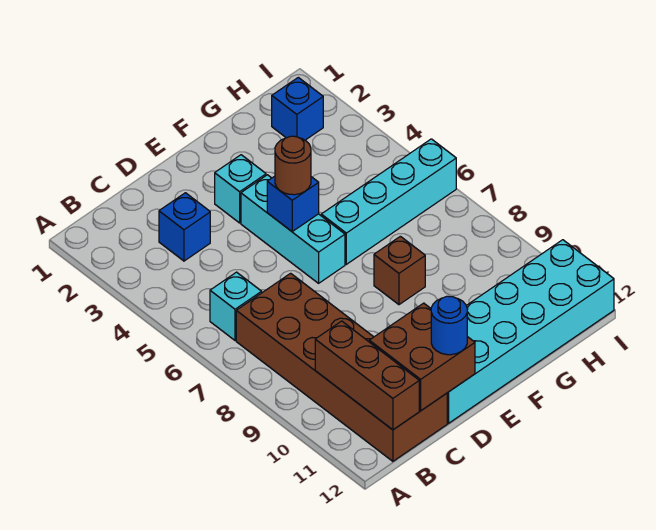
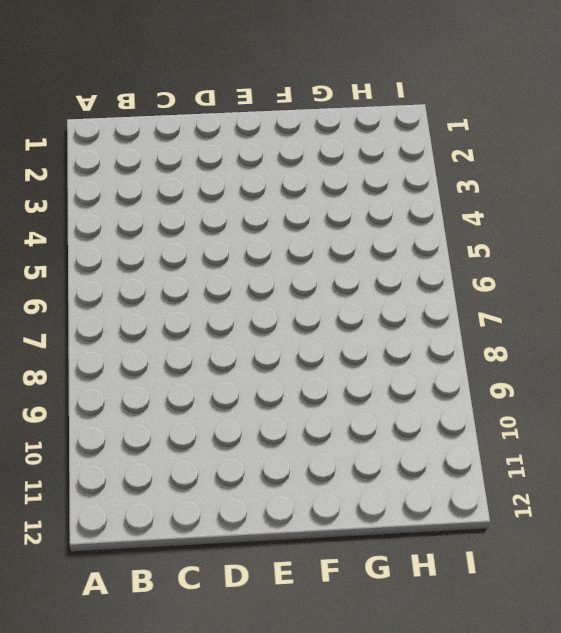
none -> cyan brick B6 level 1
none -> brown brick B7:C12 level 1
none -> blue brick C3 level 1

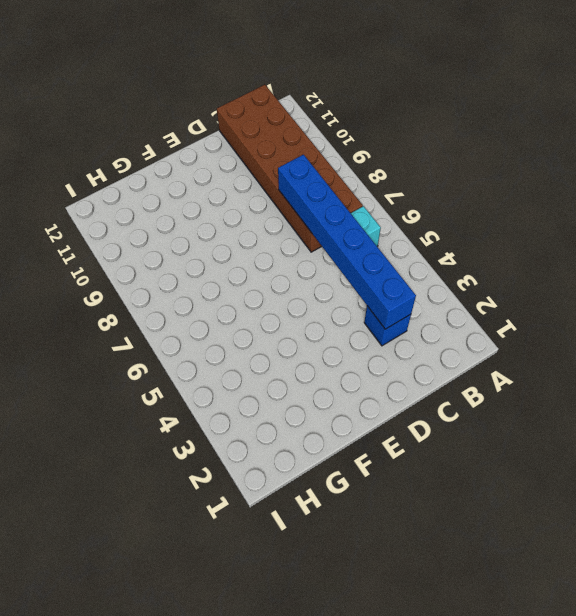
blue brick C3:C8 level 2 -> none
none -> cyan brick D11:I12 level 1
none -> cyan brick E3 level 1
none -> cyan brick E4:E6 level 1

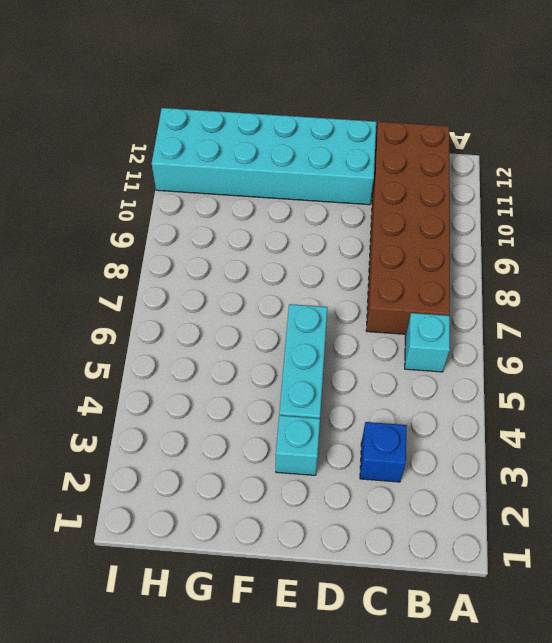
none -> cyan brick F6:I6 level 1
none -> brown brick F8 level 1
none -> blue brick H2 level 1

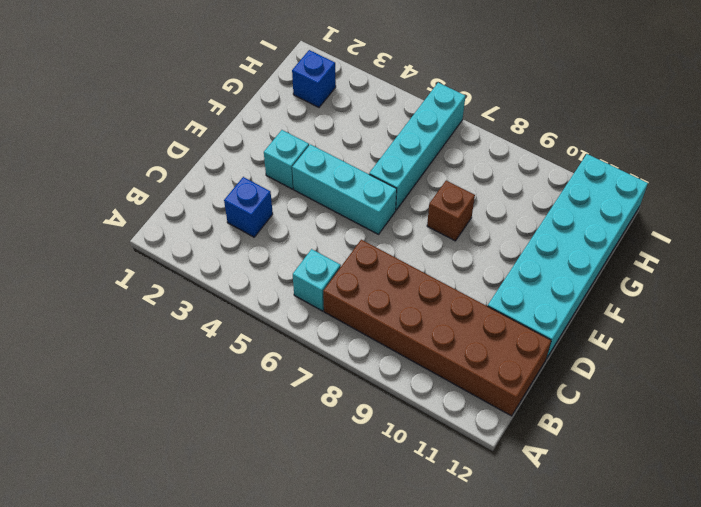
none -> brown brick B10:B12 level 2
none -> brown brick C11:D12 level 2
none -> blue brick E5 level 2

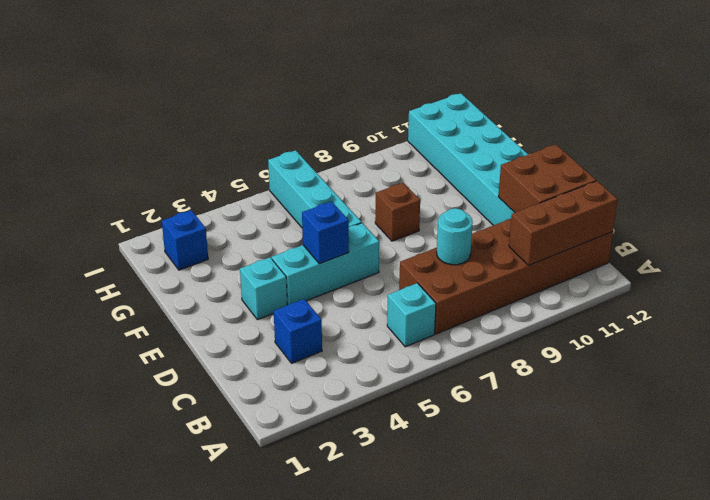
cyan round brick C8 level 2 -> none
none -> blue round brick D12 level 3
none -> brown round brick E5 level 3

